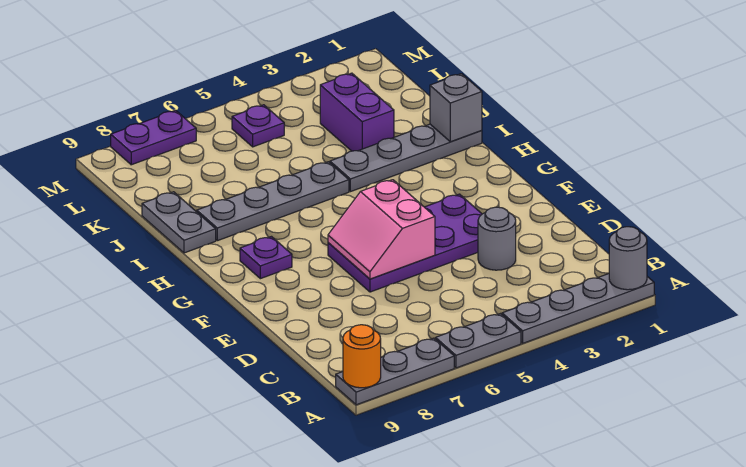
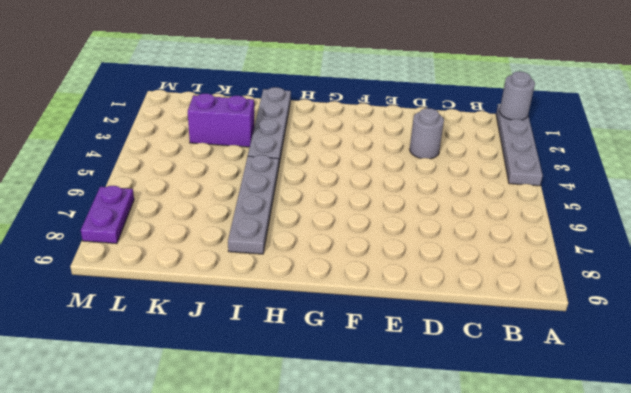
none -> grey plate A5:A6 level 1
none -> grey plate A7:A9 level 1
none -> purple plate E3:F6 level 1

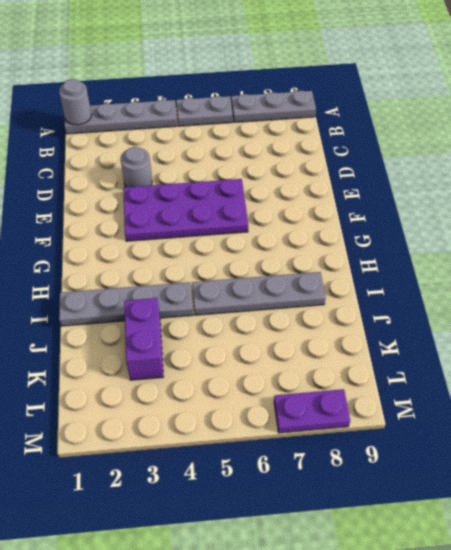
none -> purple plate G8 level 1
none -> grey plate I9:J9 level 1
none -> purple plate L5 level 1

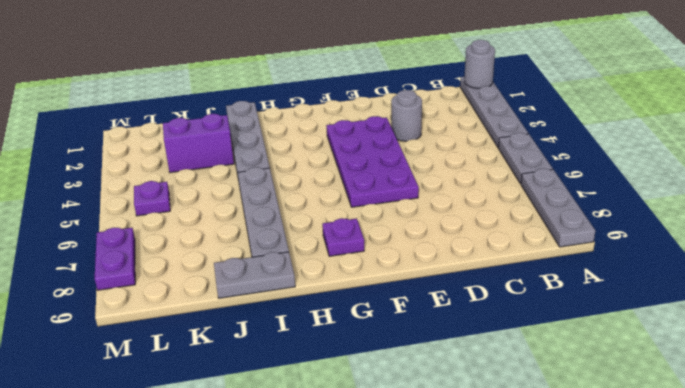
none -> orange round brick A9 level 2
none -> pink slope E5:F6 level 2 top 5
none -> grey brick I1 level 2

